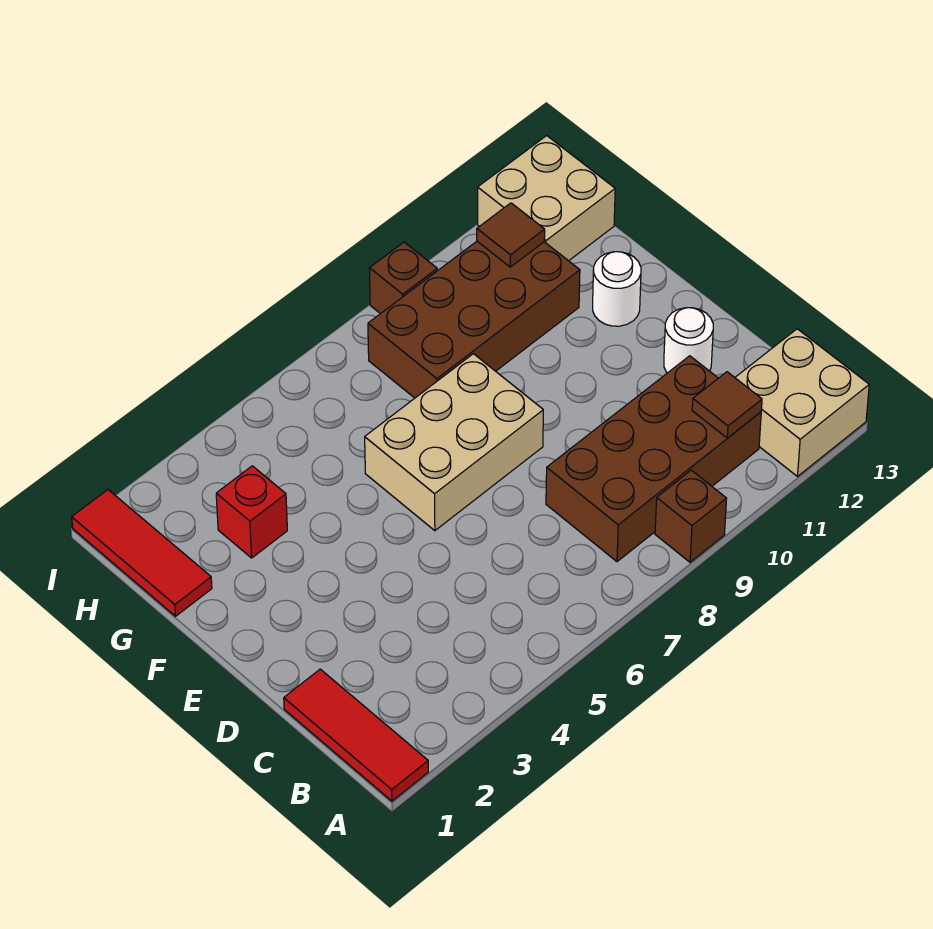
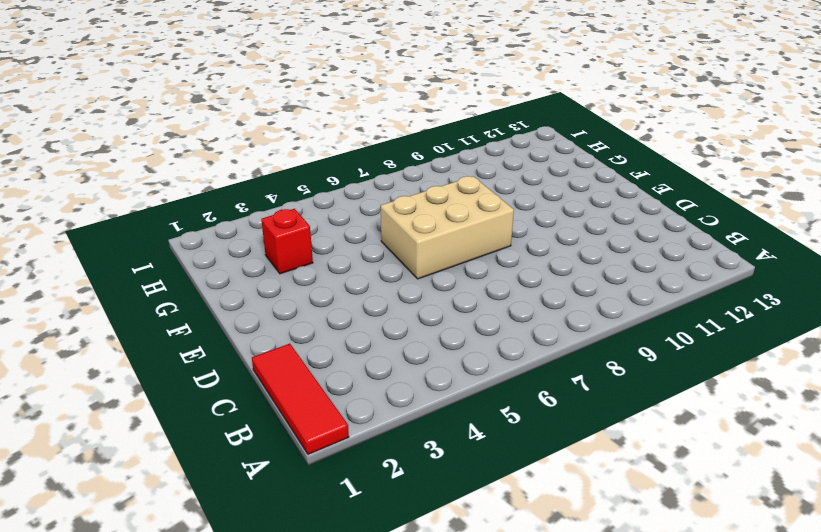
none -> brown brick A9 level 1
none -> tan brick A12:B13 level 1
none -> brown brick B8:C11 level 1

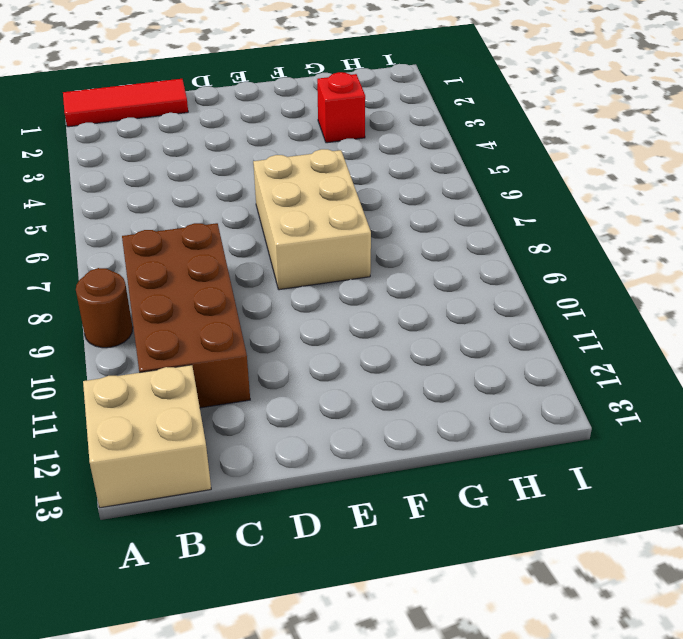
brown round brick A9 level 1 -> brown brick A9 level 1
none -> white round brick D12 level 1
none -> white round brick F12 level 1
none -> red tile G1:I1 level 1

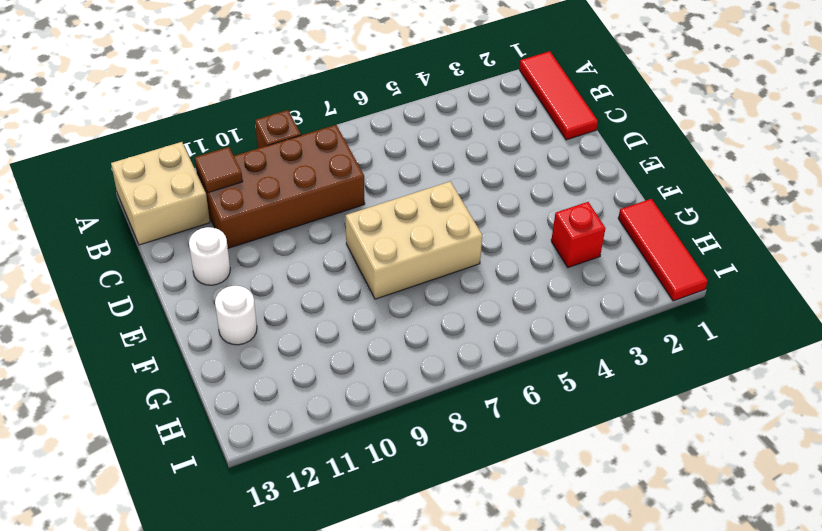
none -> brown brick G8:H11 level 1
none -> tan brick H12:I13 level 1
none -> brown brick I9 level 1

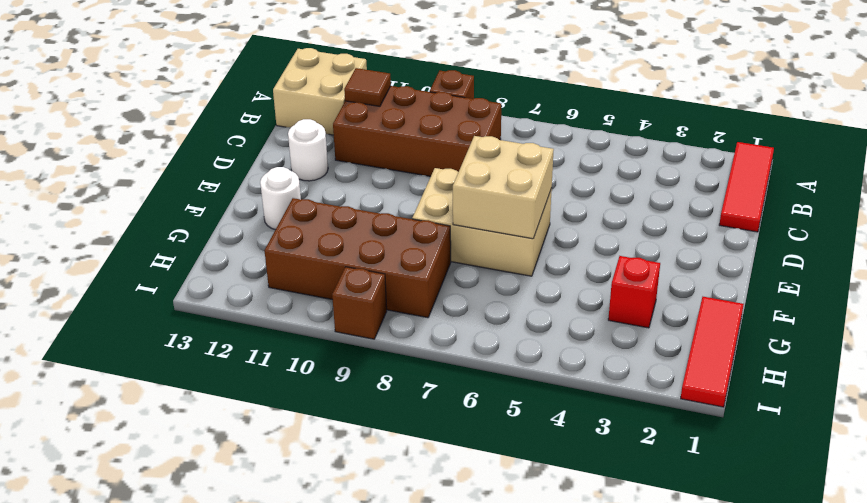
tan brick E6:F7 level 2 -> tan brick H12:I13 level 1
none -> brown tile H11 level 2

